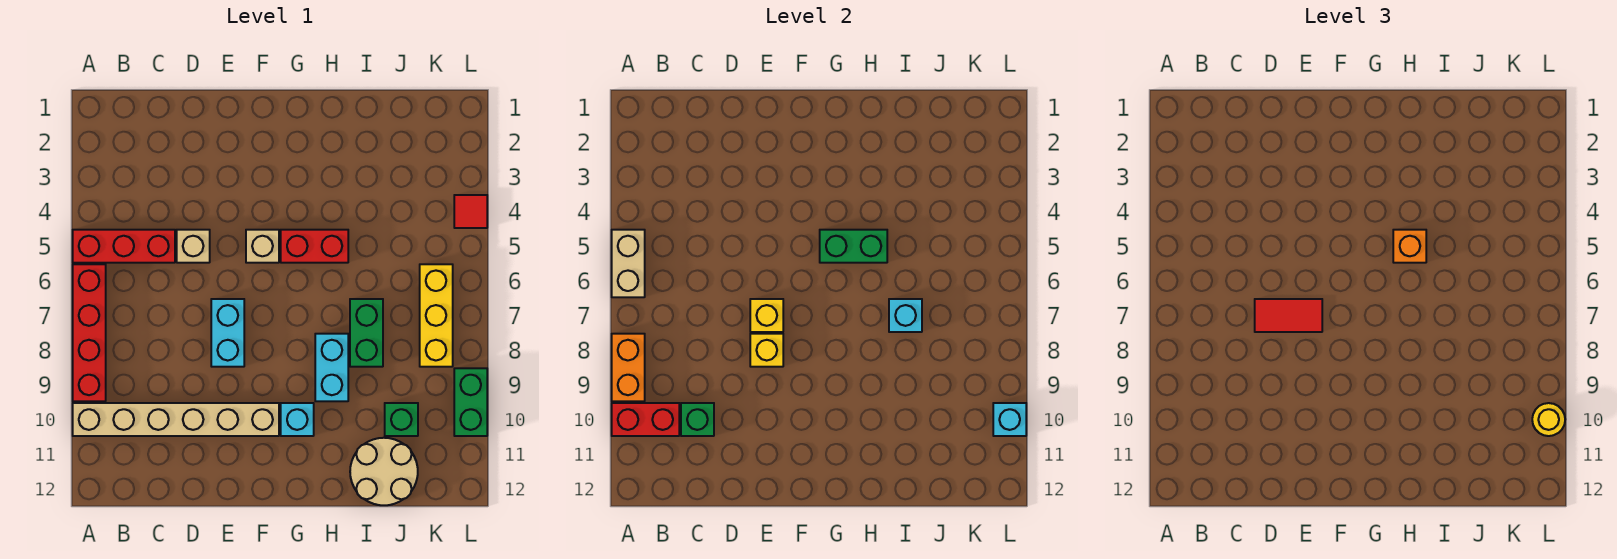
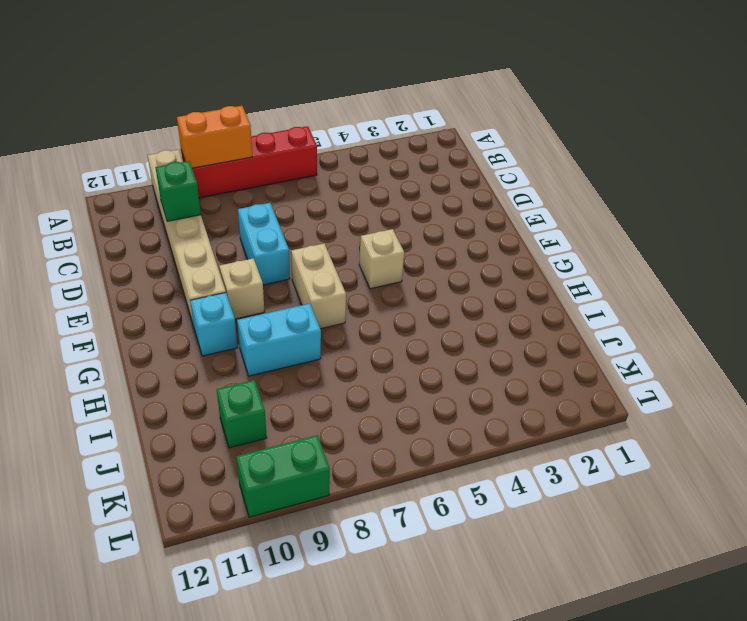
cyan brick D8:E8 level 1 -> cyan brick E7:E8 level 1
tan brick F7:G7 level 1 -> tan brick A5:A6 level 2
tan brick F9 level 1 -> tan brick D5 level 1
none -> red brick A5:C5 level 1
none -> red brick G5:H5 level 1
none -> green brick I7:I8 level 1

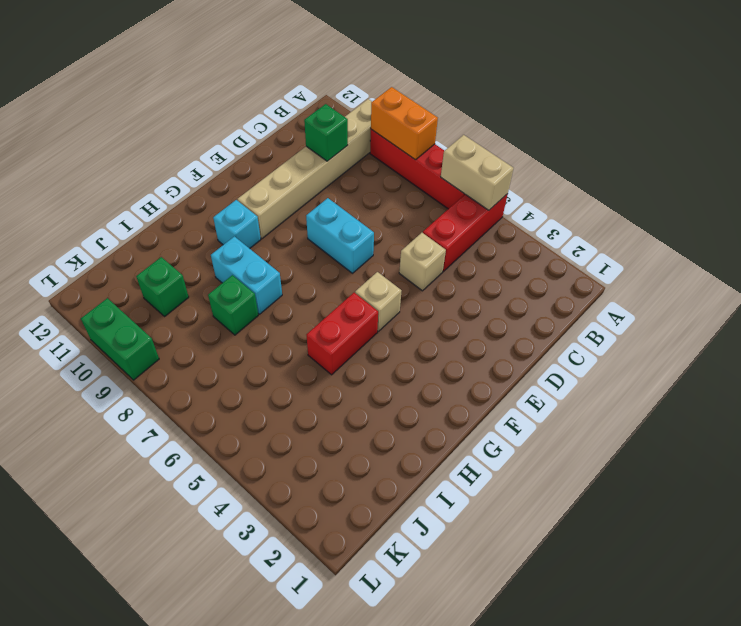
green brick I8 level 1 -> green brick I7:I8 level 1
none -> tan round brick I11:J12 level 1
none -> yellow brick K6:K8 level 1
none -> red tile L4 level 1

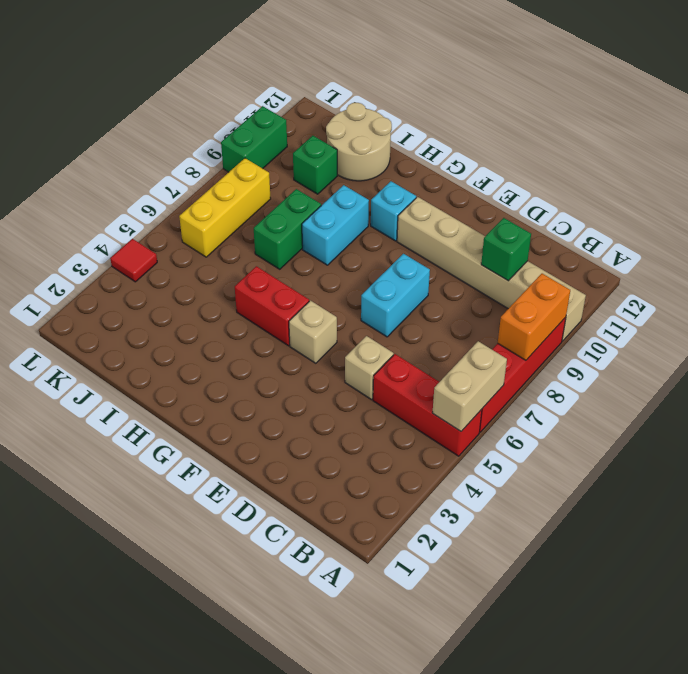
none -> red brick A10:B10 level 2
none -> yellow brick E7 level 2
none -> yellow brick E8 level 2

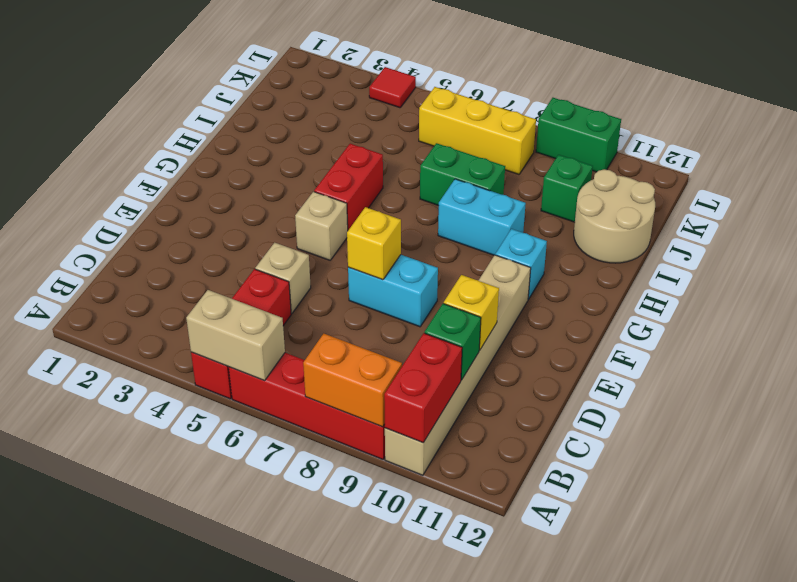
yellow brick D10 level 2 -> yellow brick E8 level 2
none -> green brick G5:H5 level 2
none -> cyan brick I7 level 2
none -> cyan brick L10 level 2

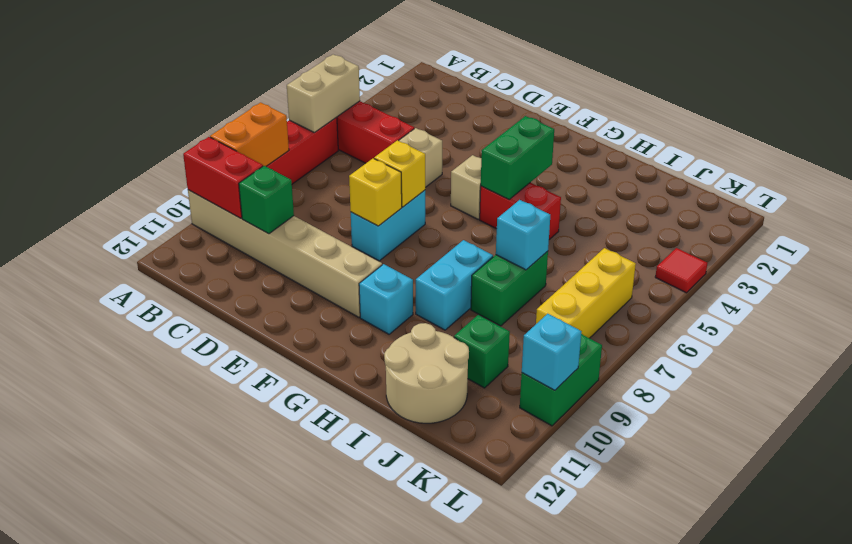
green brick G4:G5 level 2 -> green brick G5:H5 level 2
none -> red tile D7:E7 level 3
none -> orange brick H5 level 3
none -> yellow round brick L10 level 3

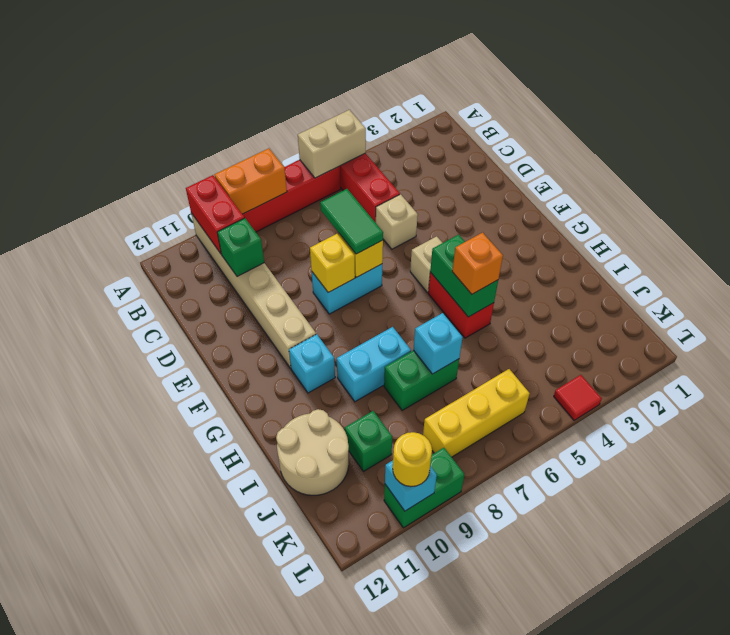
green tile D7:E7 level 3 -> red tile D7:E7 level 3

